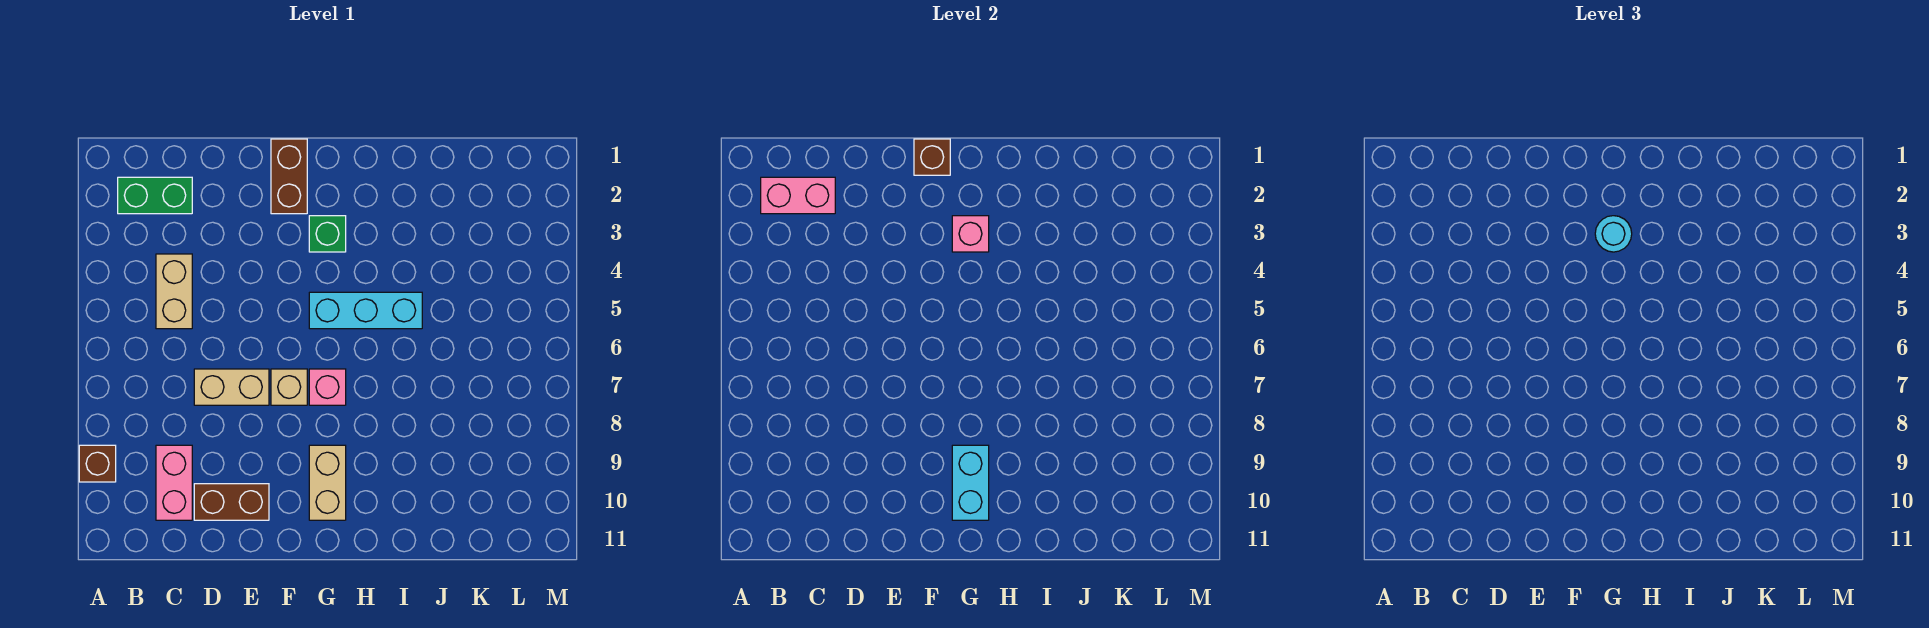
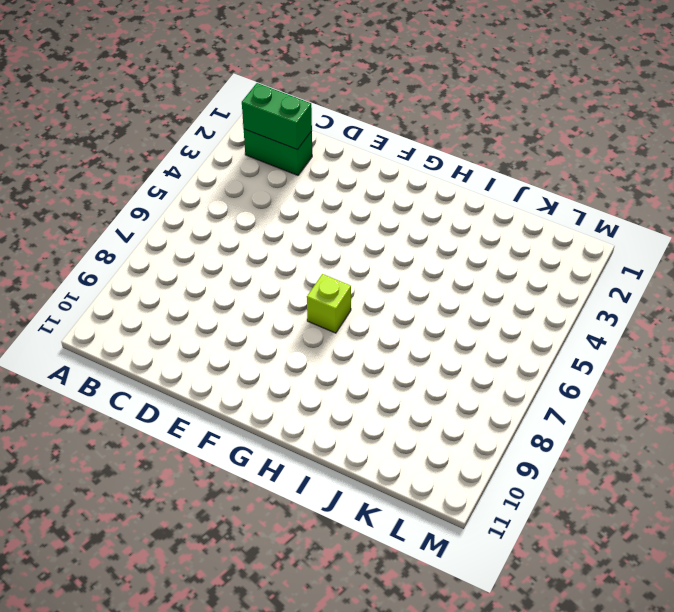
green brick B2:C2 level 2 -> pink brick B2:C2 level 2
lime brick G7 level 1 -> pink brick G7 level 1
none -> brown brick A9 level 1
none -> tan brick C4:C5 level 1
none -> pink brick C9:C10 level 1

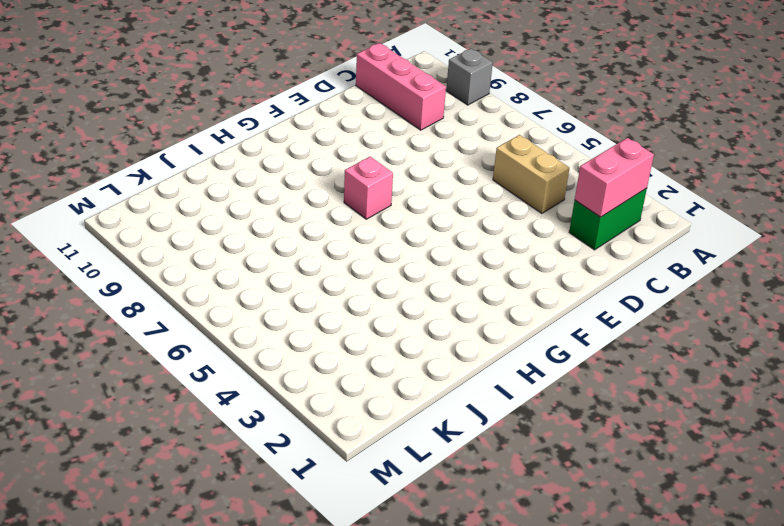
grey brick A9 level 1 -> brown brick A9 level 1
pink brick C9:C11 level 1 -> pink brick C9:C10 level 1
none -> tan brick D7:E7 level 1
none -> brown brick D10:E10 level 1
none -> brown brick F1:F2 level 1

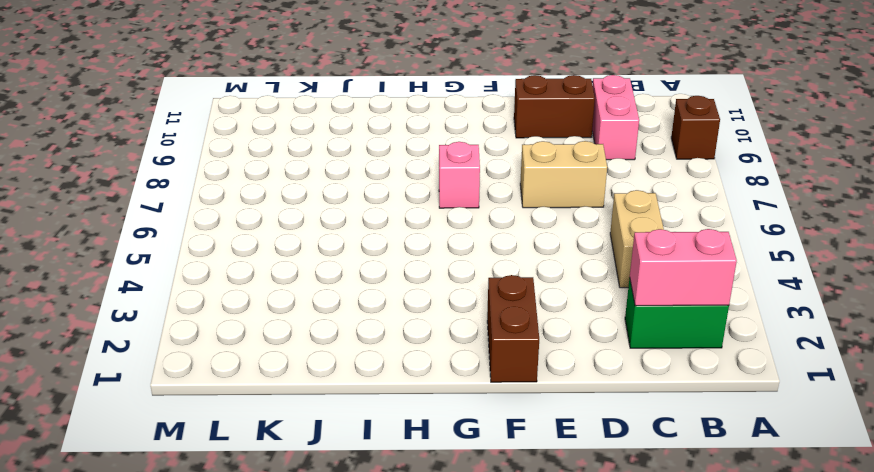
none -> tan brick F7 level 1
none -> green brick G3 level 1
none -> cyan brick G5:I5 level 1

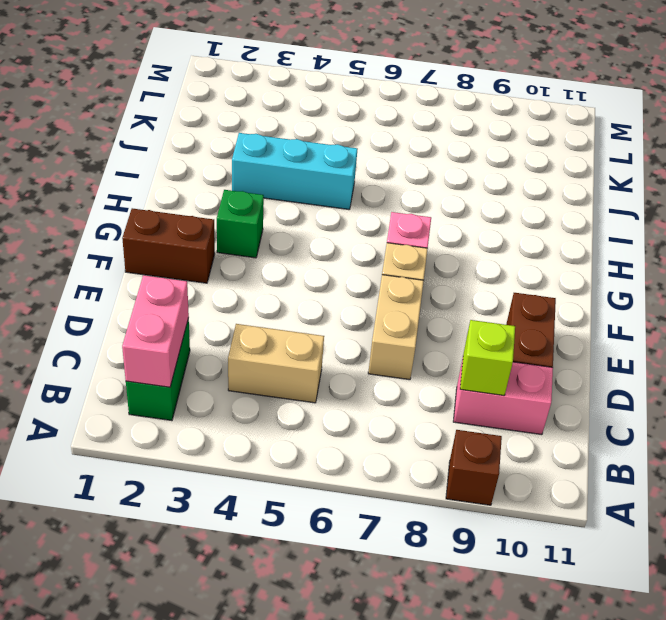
lime brick C9 level 2 -> none
cyan brick I3:I5 level 1 -> cyan brick G5:I5 level 1
none -> tan brick G9:G10 level 1
none -> brown brick F1 level 2
none -> pink brick G3 level 2

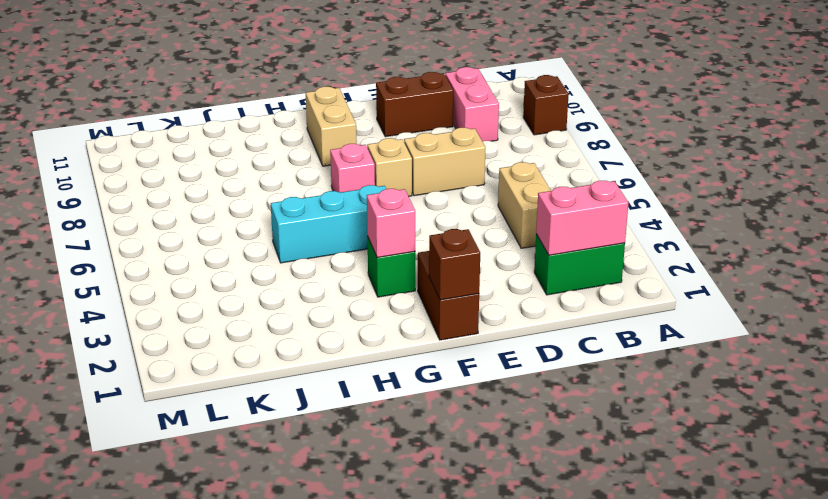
none -> cyan brick G9:G10 level 2
none -> cyan round brick G3 level 3

